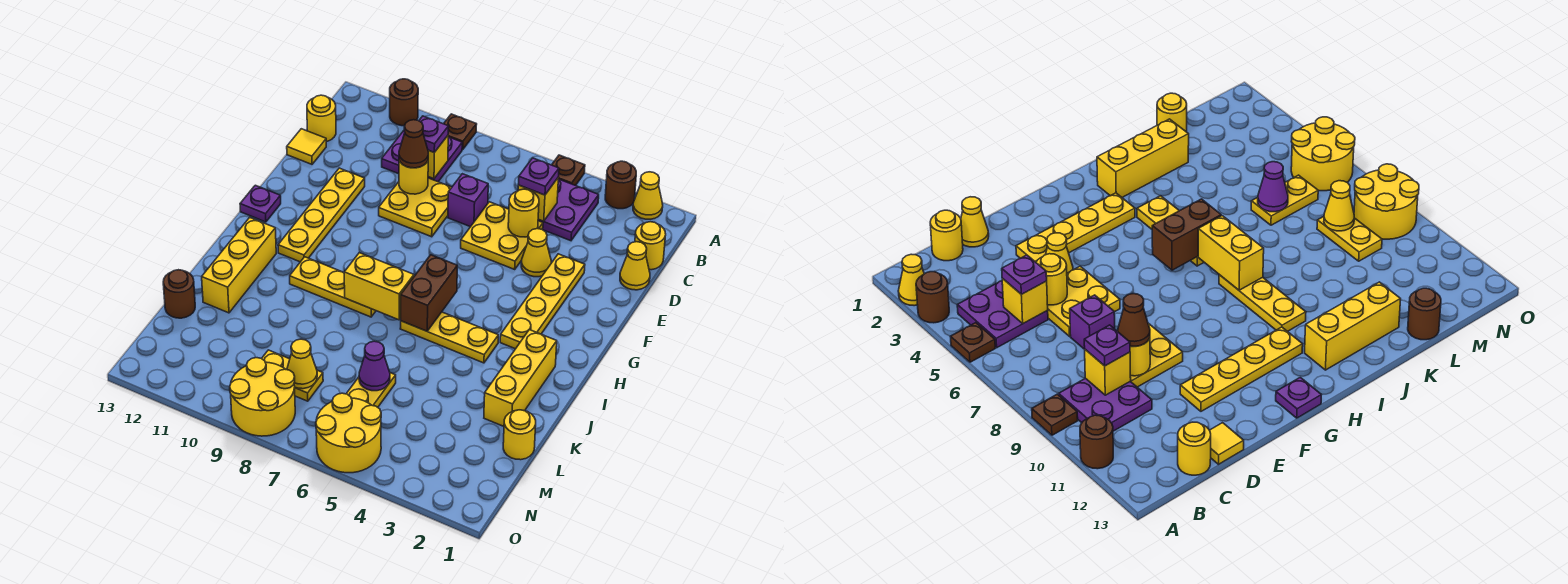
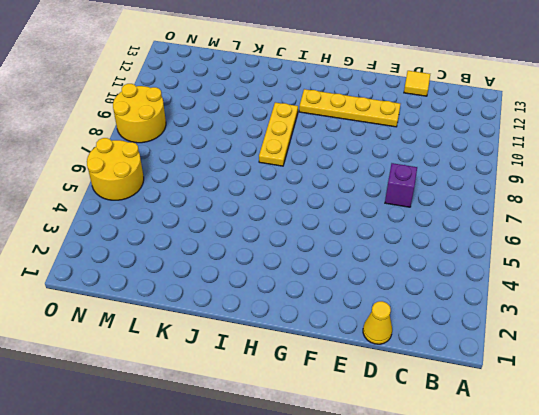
none -> yellow cone A2 level 1
none -> brown round brick A3 level 1
none -> brown plate A5 level 1
none -> brown plate A9 level 1

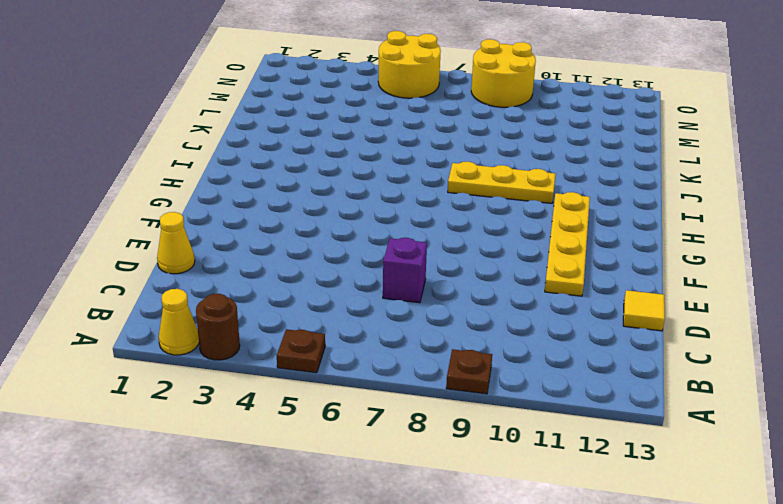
none -> brown round brick A11 level 1
none -> purple plate B4:C5 level 1
none -> purple plate B9:C10 level 1
none -> yellow round brick C1 level 1

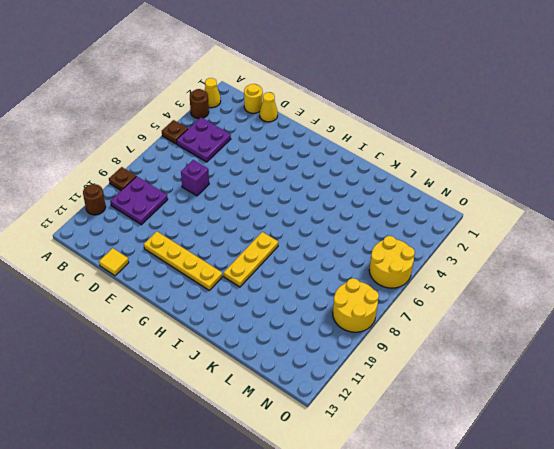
none -> yellow round brick C13 level 1
none -> yellow plate D5:E6 level 1
none -> yellow plate D8:E9 level 1
none -> yellow plate E3:H3 level 1

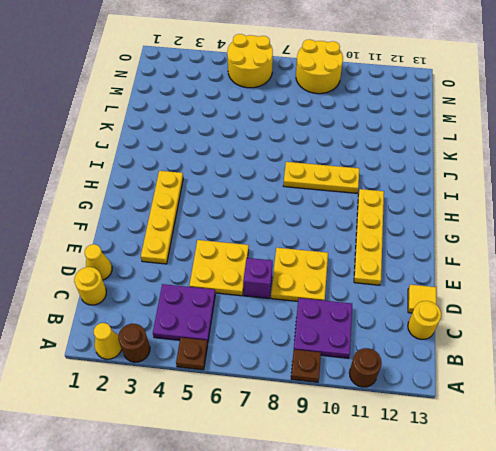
none -> yellow cone E4 level 1
none -> purple plate G13 level 1
none -> yellow brick I2:K2 level 1
none -> yellow plate I4:I6 level 1

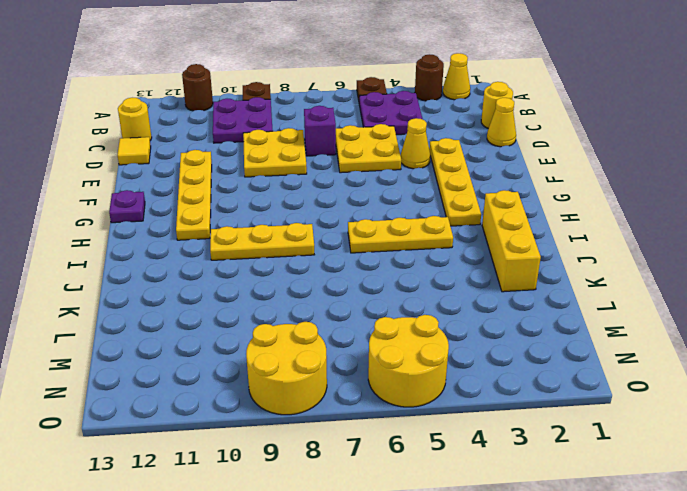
none -> yellow brick I12:K12 level 1
none -> yellow round brick L1 level 1
none -> yellow plate L6:M6 level 1
none -> brown round brick L13 level 1

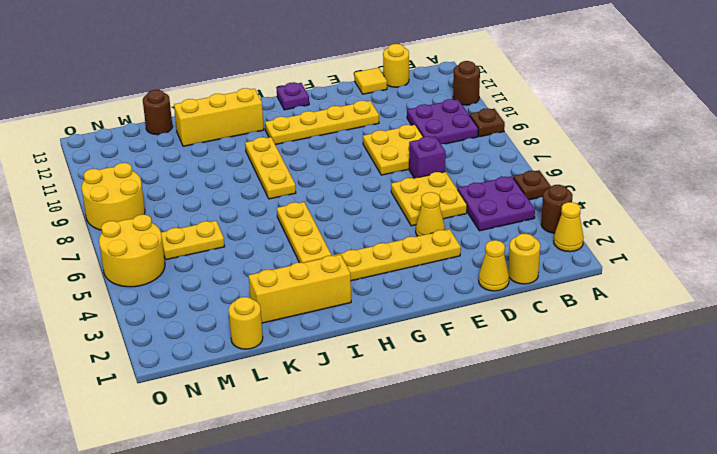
none -> yellow plate M8:M9 level 1
none -> yellow brick C5 level 2
none -> yellow brick C9 level 2
none -> yellow round brick D5 level 2

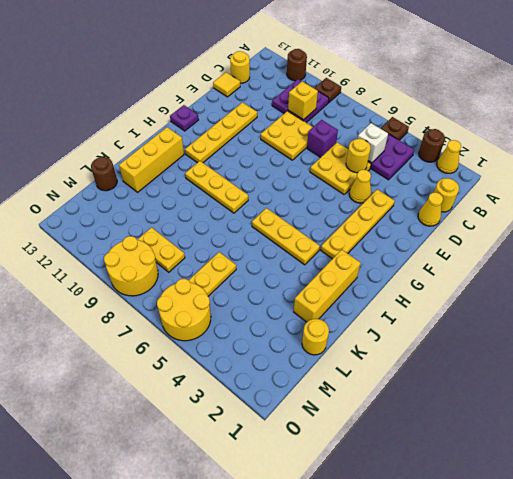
white brick C5 level 2 -> yellow brick C5 level 2
none -> yellow round brick D9 level 2
none -> brown brick H6:I6 level 2
none -> yellow brick I7:I8 level 2
none -> purple cone L6 level 2

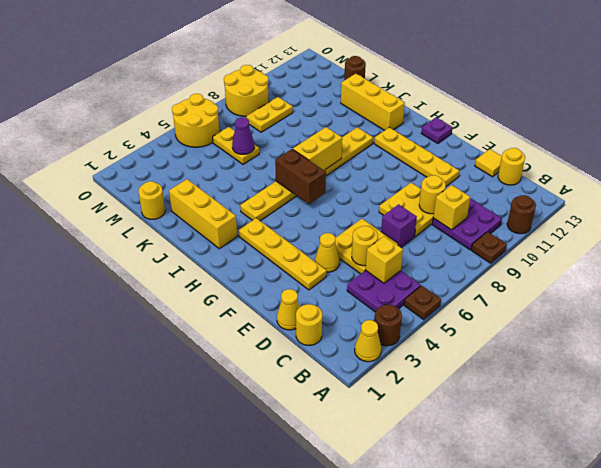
none -> yellow cone M8 level 2
none -> purple plate C5 level 3
none -> purple plate C9 level 3
none -> brown cone D9 level 3

